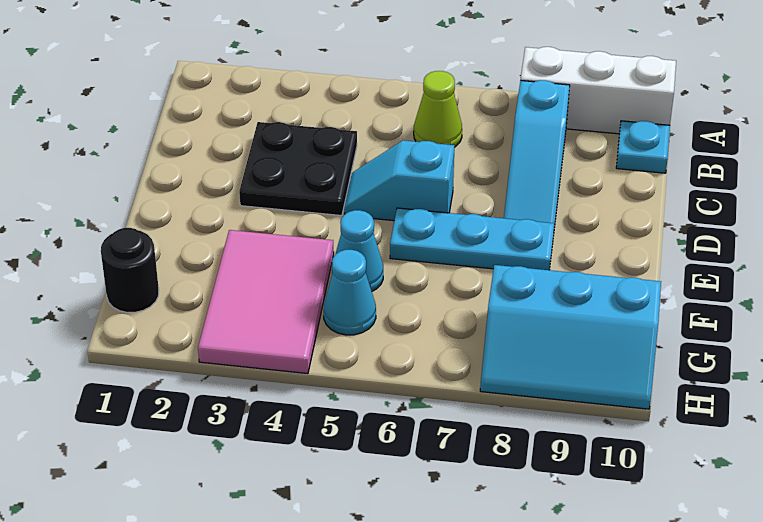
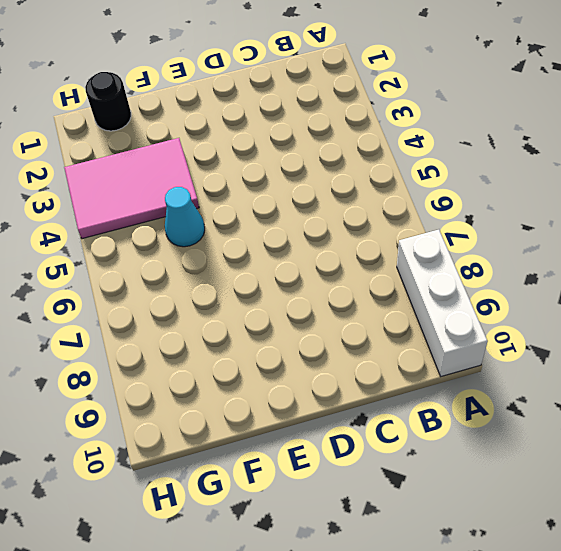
none -> lime cone B6 level 1
none -> cyan slope B8:D8 level 1 top B
none -> cyan plate B10 level 1

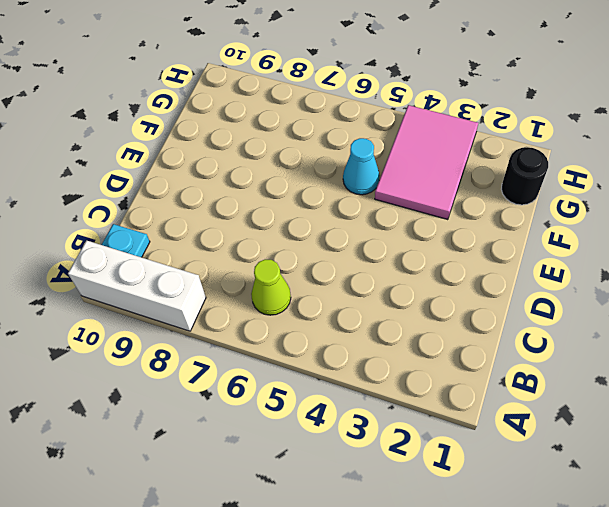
none -> cyan slope B8:D8 level 1 top B
none -> black plate C3:D4 level 1
none -> cyan slope D5:D6 level 1 top 6

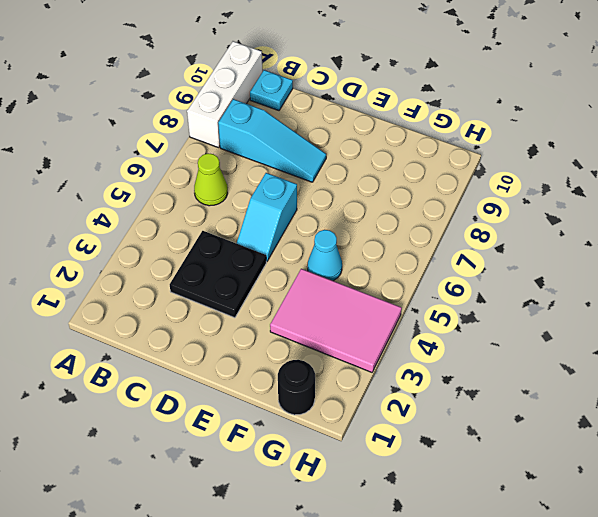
none -> cyan plate E6:E8 level 1
none -> cyan cone G5 level 1
none -> cyan slope G8:H10 level 1 top G

